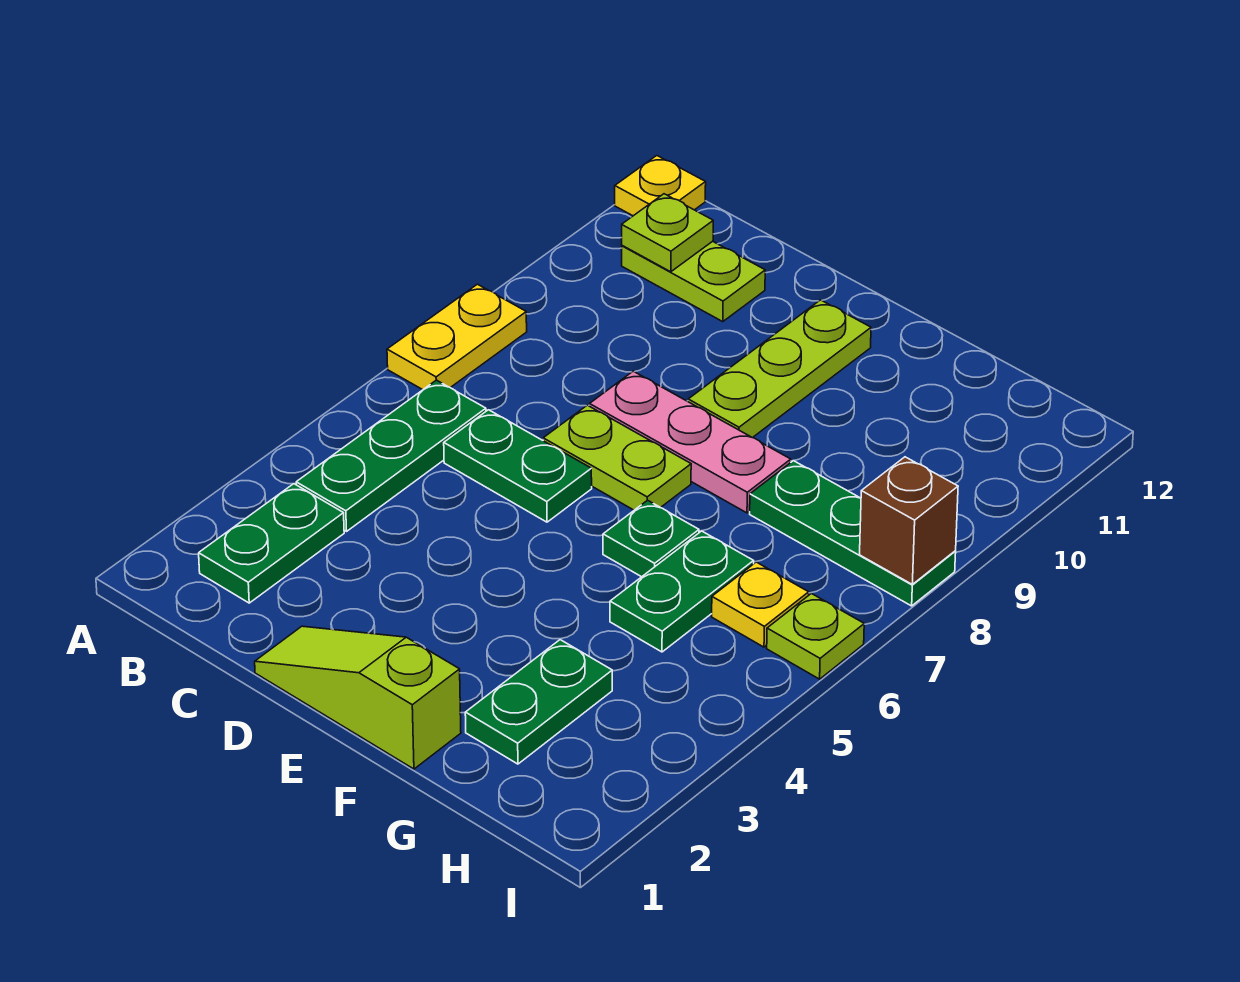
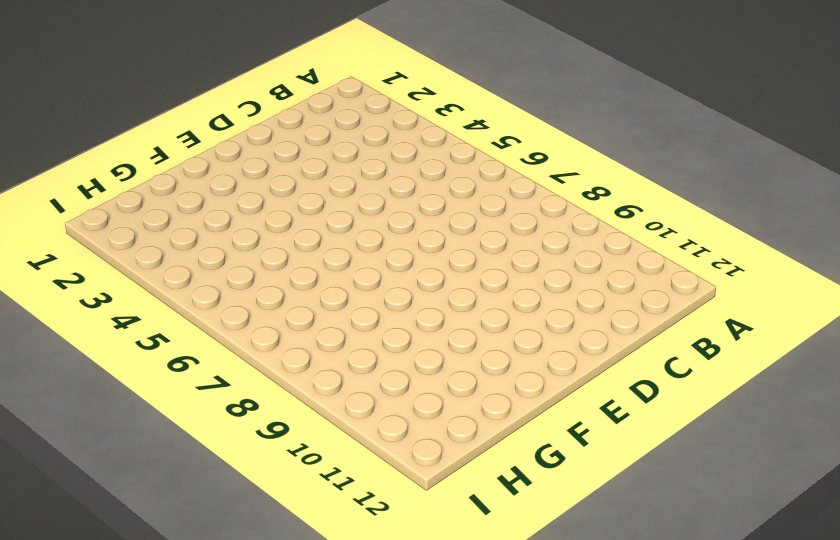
none -> yellow plate A7:A8 level 1
none -> yellow plate A12 level 1
none -> green plate B2:B3 level 1

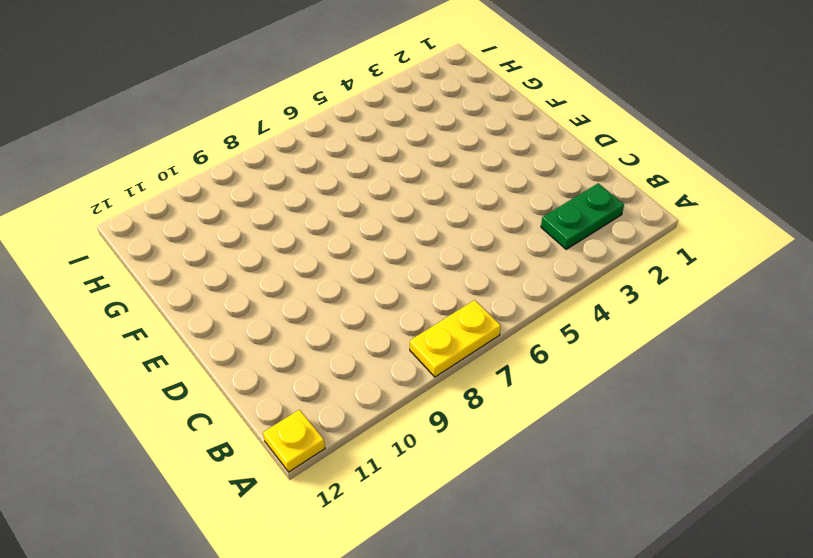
none -> green plate B4:B6 level 1
none -> lime plate B11:C11 level 1
none -> green plate C6:D6 level 1

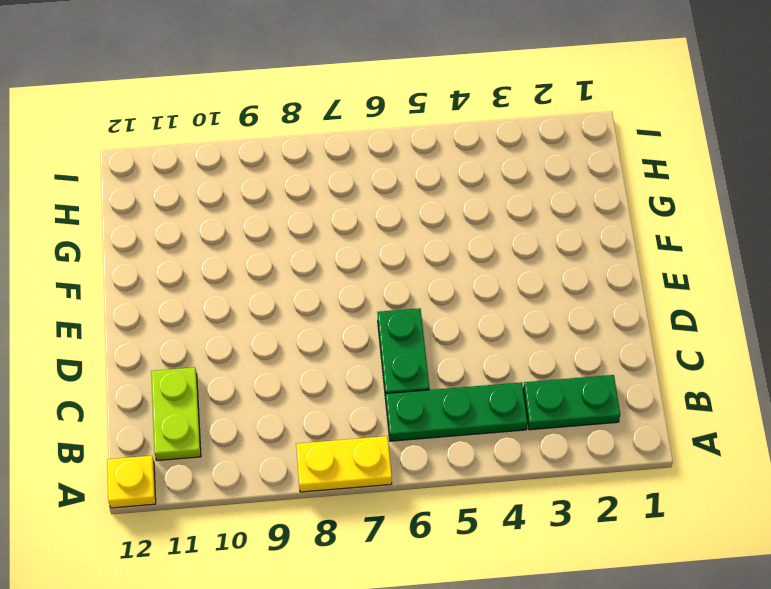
none -> lime slope D1:F1 level 1 top F
none -> lime plate D7:E7 level 1
none -> pink plate D8:F8 level 1

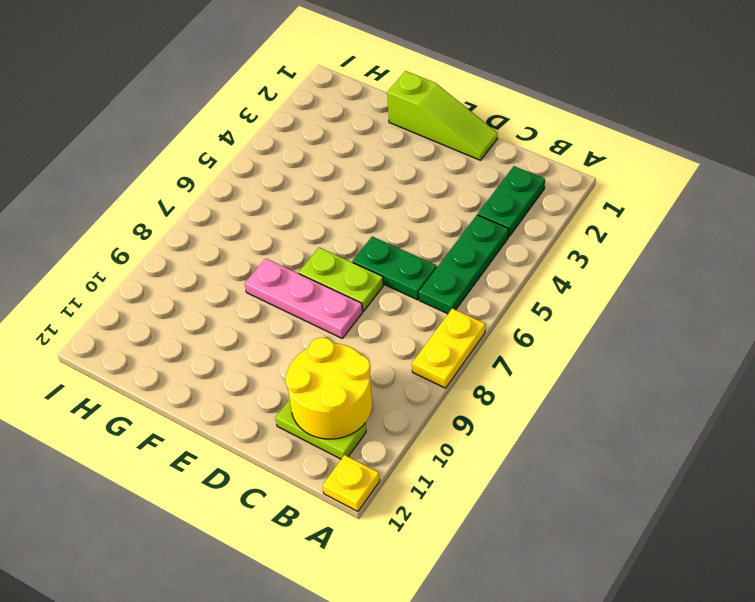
yellow round brick B10:C11 level 2 -> lime plate B11 level 2
none -> lime plate E9:E11 level 1
none -> green plate F6 level 1
none -> green plate G2:G3 level 1

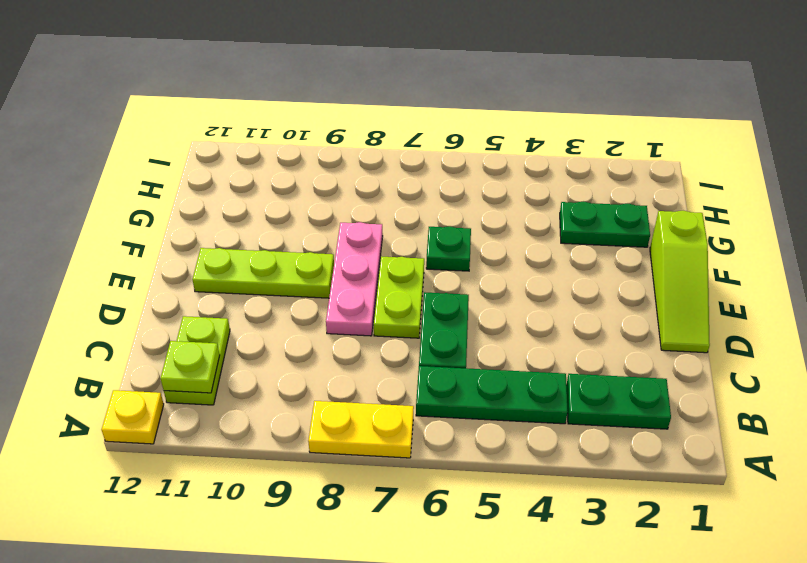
none -> green plate G5:G6 level 1
none -> green plate G8:I8 level 1
none -> yellow plate H6 level 1

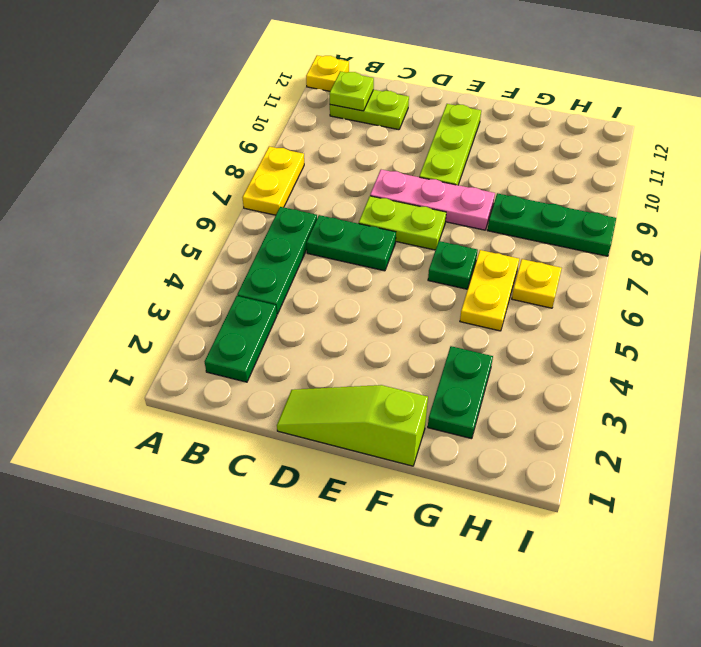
yellow plate G5:G6 level 1 -> green plate G5:G6 level 1
none -> lime plate I6 level 1
none -> brown brick I8 level 2

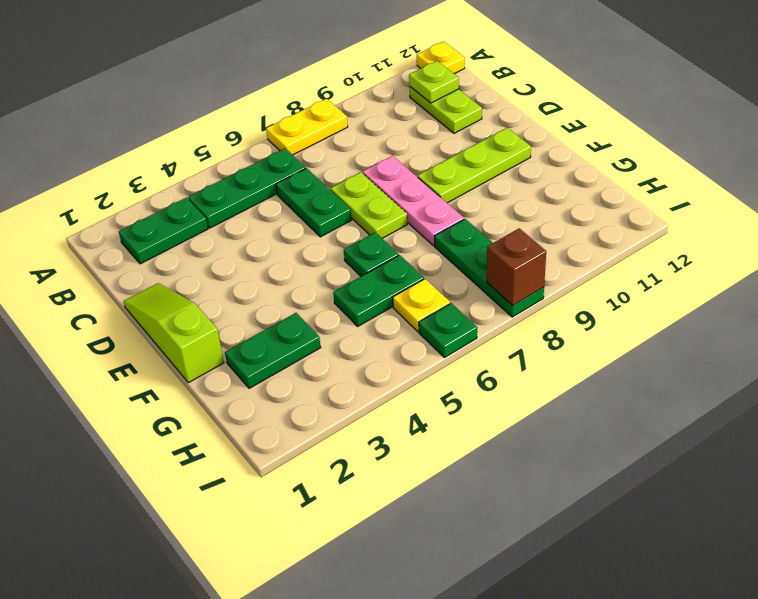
green plate I6 level 1 -> lime plate I6 level 1

